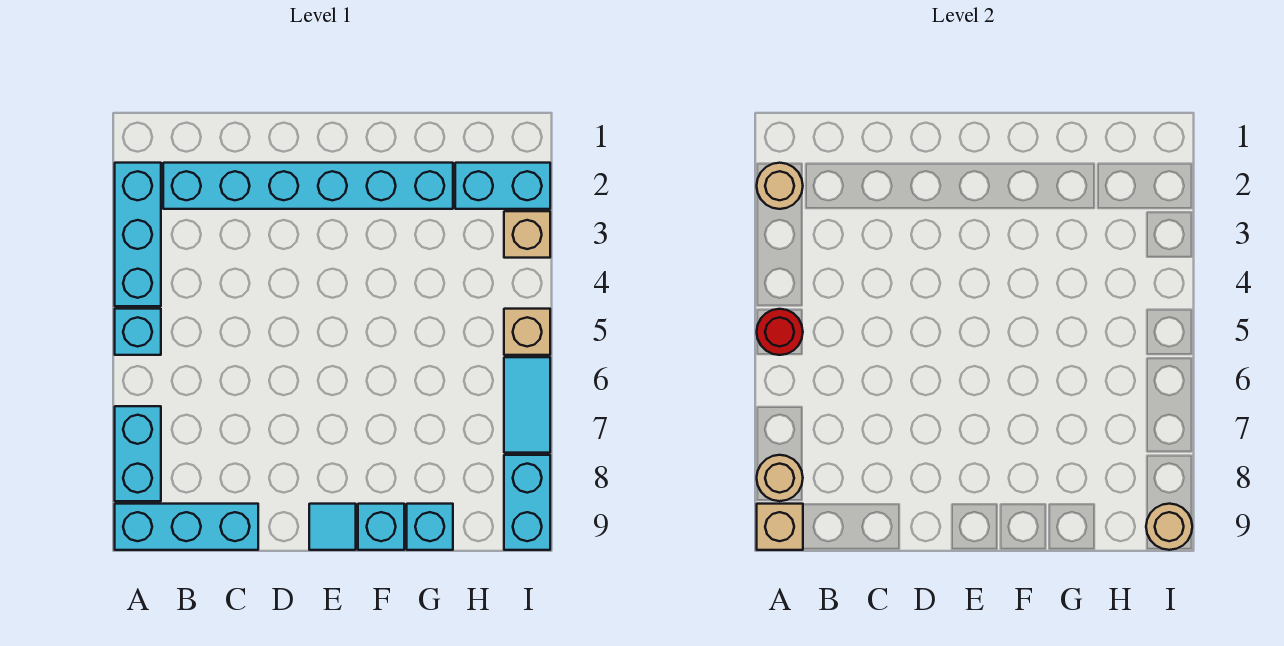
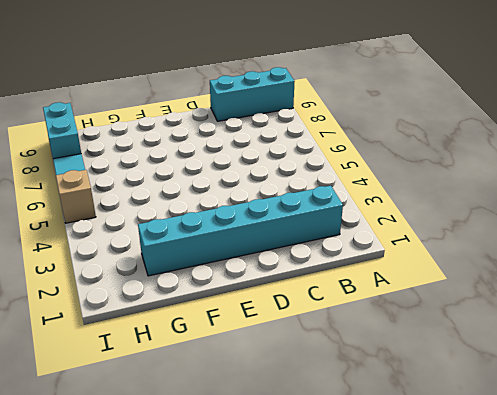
none -> cyan brick A2:A4 level 1
none -> cyan brick A5 level 1
none -> cyan brick A7:A8 level 1

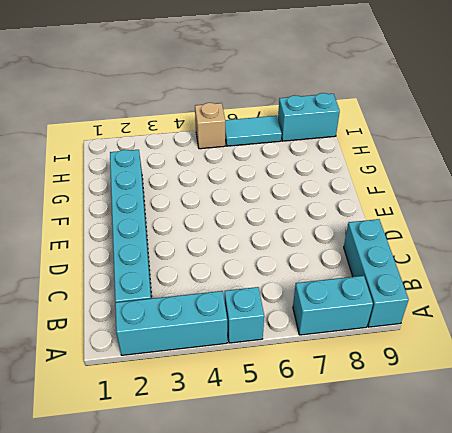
none -> cyan tile E9 level 1
none -> cyan brick F9 level 1
none -> cyan brick G9 level 1

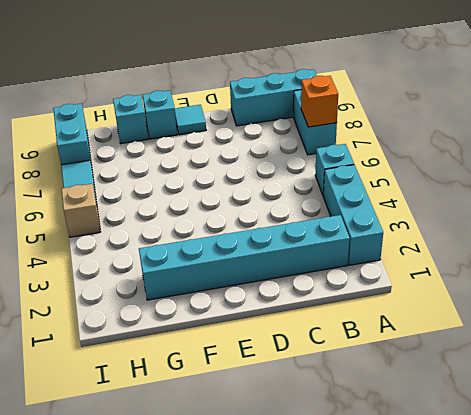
orange brick A7 level 2 -> none
none -> cyan brick H2:I2 level 1
none -> tan brick I3 level 1
none -> tan round brick A2 level 2

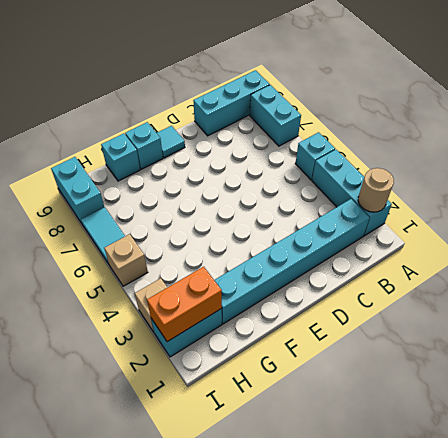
orange brick H2:I2 level 2 -> none
none -> red round brick A5 level 2
none -> tan round brick A8 level 2
none -> tan brick A9 level 2

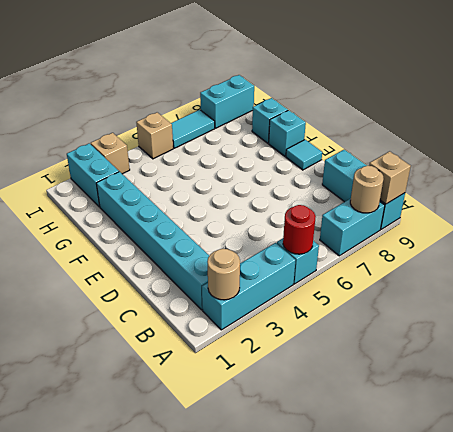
none -> tan round brick I9 level 2

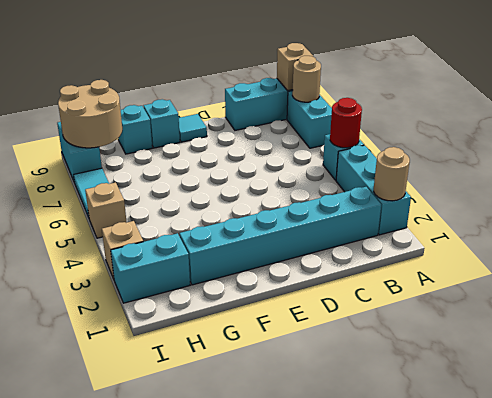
tan round brick H8:I9 level 2 -> tan round brick I9 level 2

